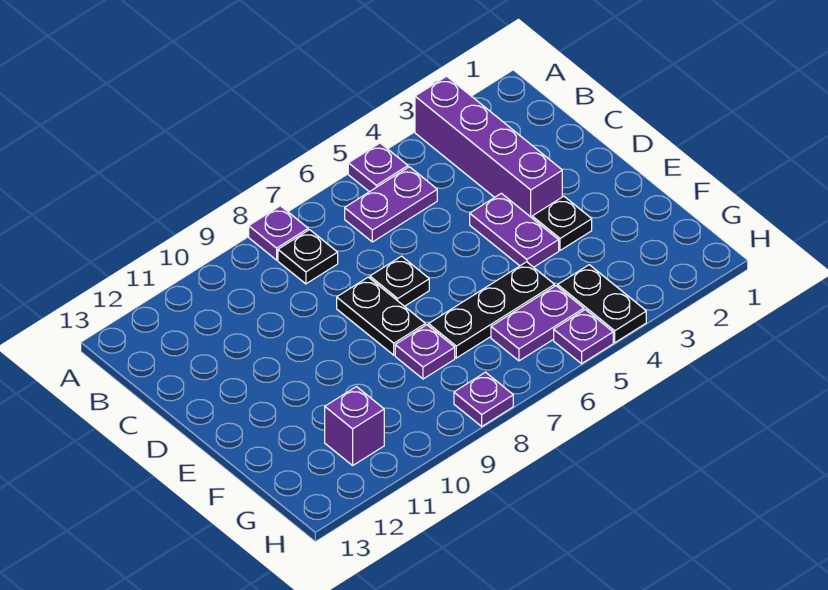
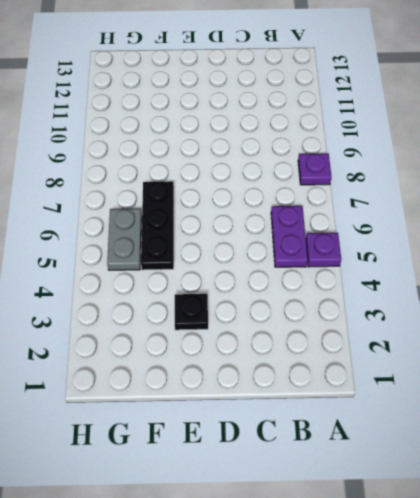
grey plate G5:G6 level 1 -> purple plate G5:G6 level 1
none -> purple brick A3:D3 level 1
none -> black plate B8 level 1
none -> purple plate D4:E4 level 1

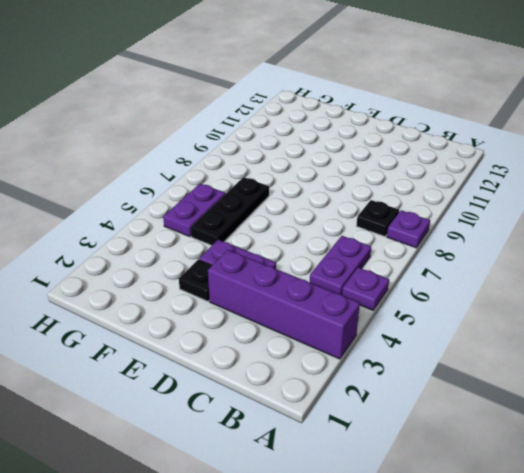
none -> black plate D7 level 1
none -> black plate D8:E8 level 1
none -> purple plate F8 level 1

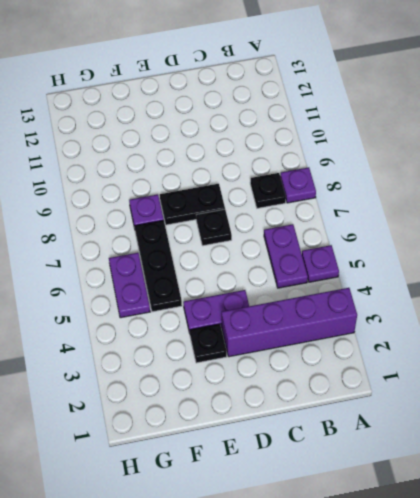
none -> black plate G4:H4 level 1
none -> purple brick G11 level 1
none -> purple plate H5 level 1

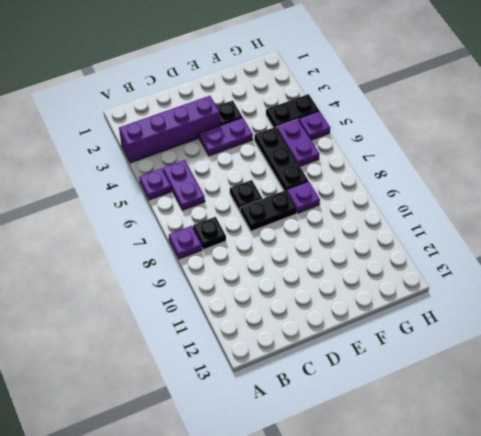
none -> purple brick G11 level 1
none -> purple plate H8 level 1

